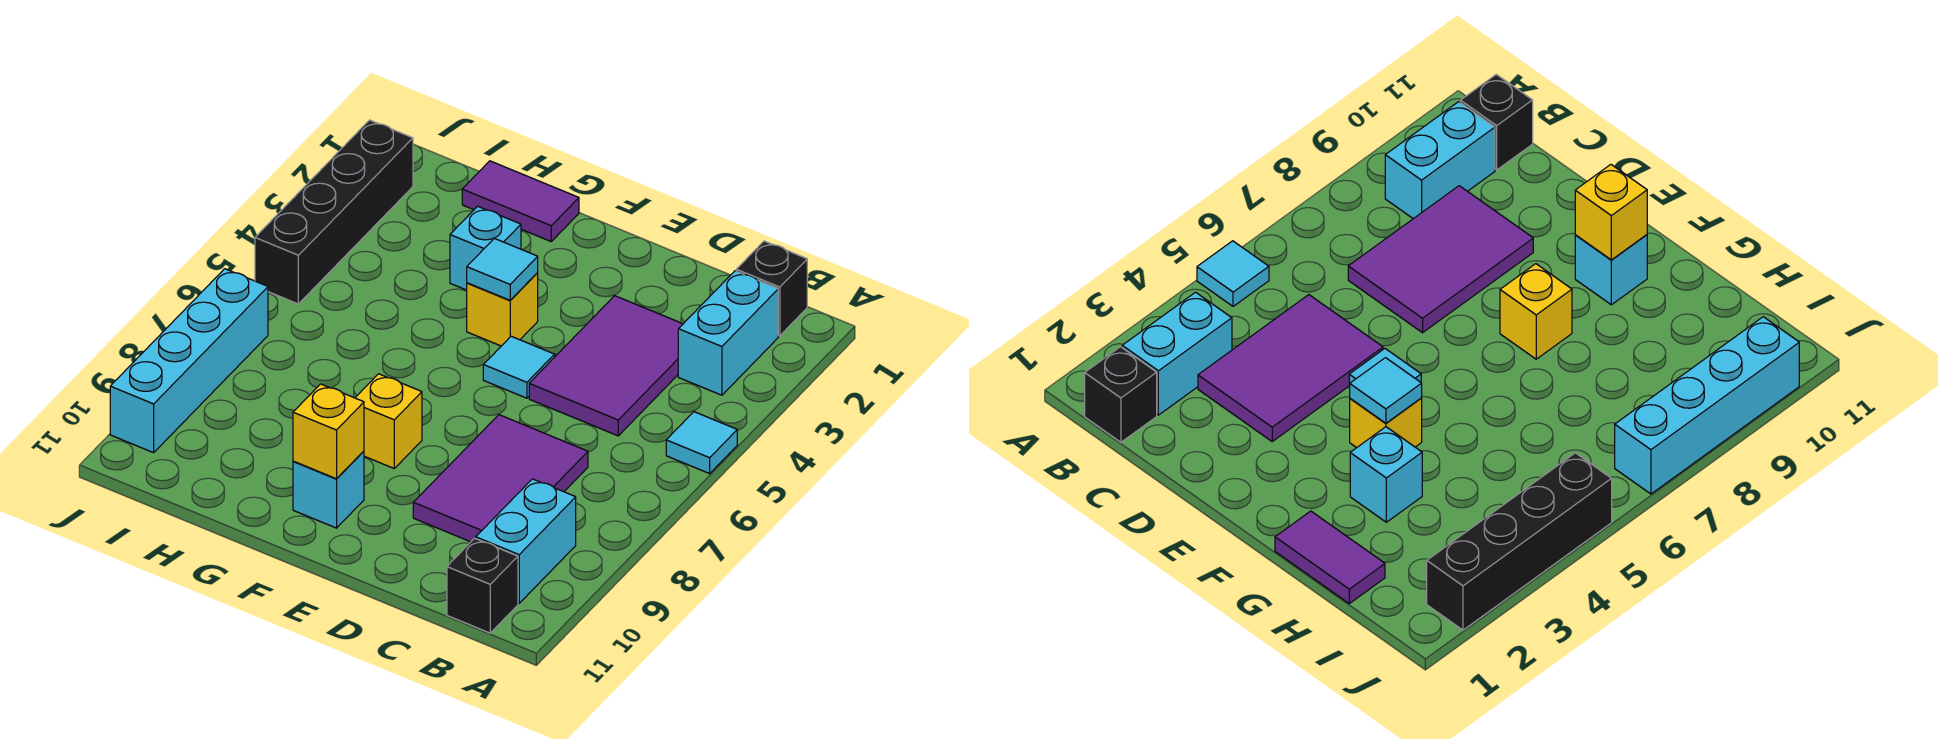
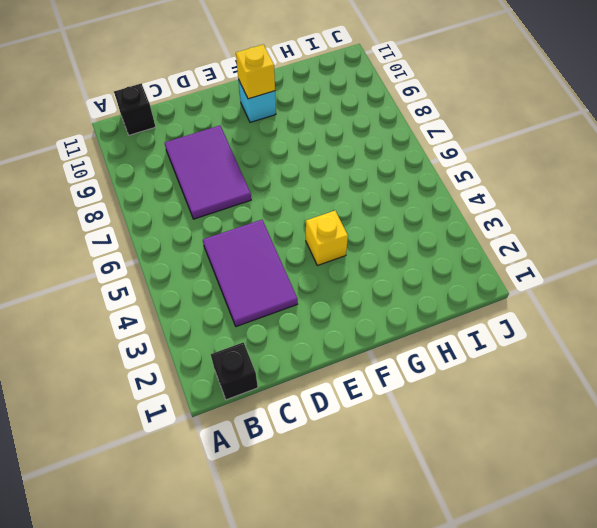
none -> cyan tile A5 level 1
none -> cyan brick B2:B3 level 1
none -> cyan brick B9:B10 level 1

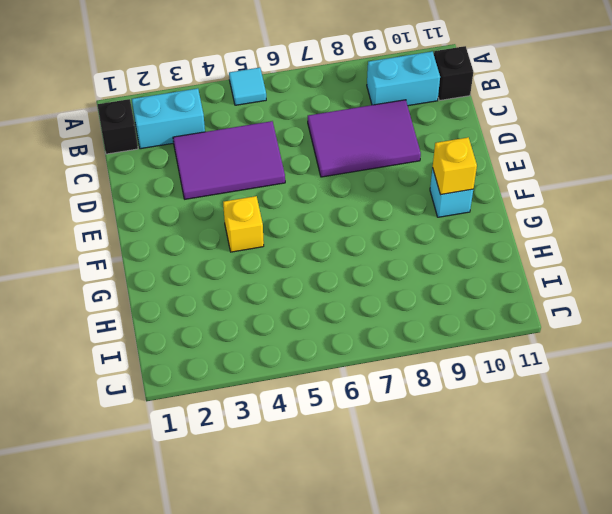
none -> cyan tile E5 level 1
none -> yellow brick F8 level 1
none -> purple tile G1:H1 level 1

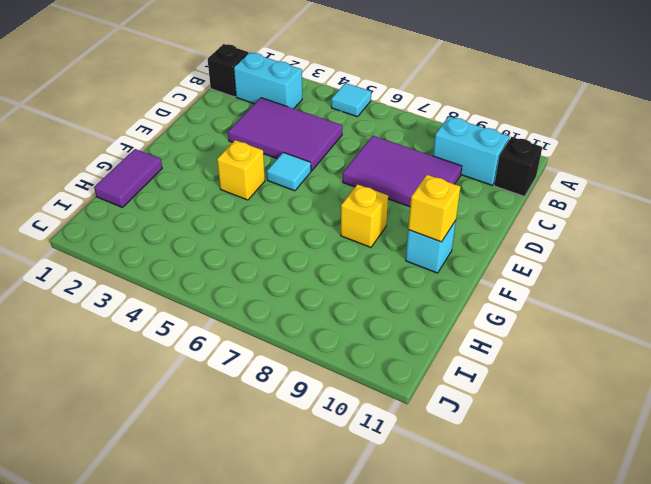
none -> cyan brick G3 level 1
none -> black brick J2:J5 level 1
none -> cyan brick J7:J10 level 1

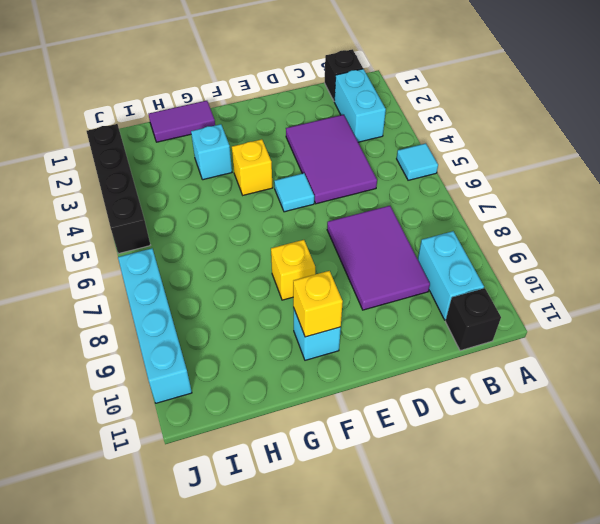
none -> cyan tile F4 level 2

